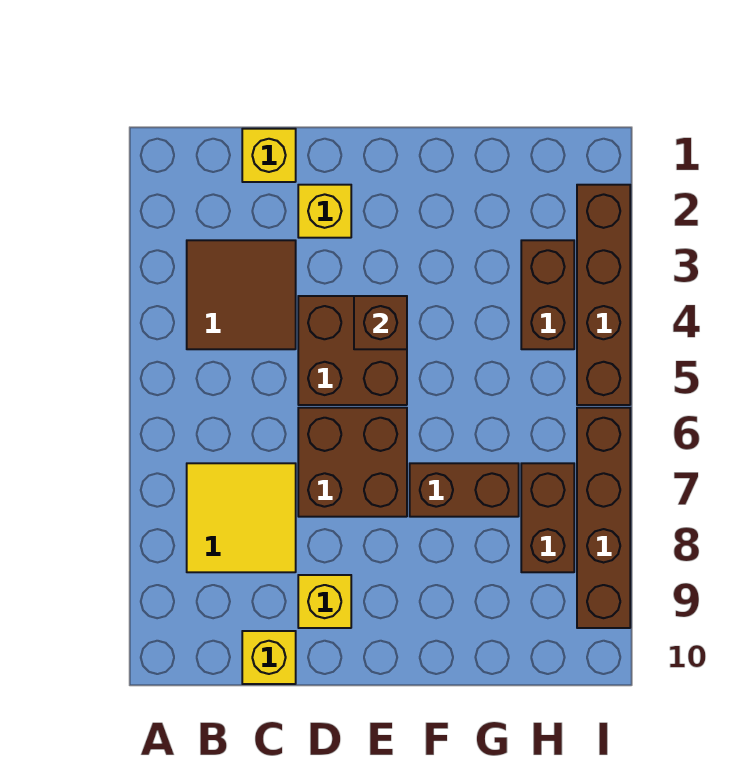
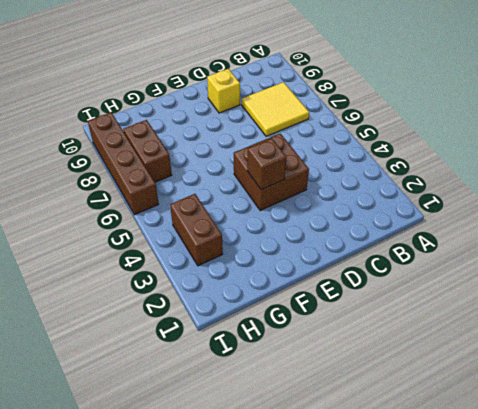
none -> brown tile B3:C4 level 1
none -> yellow brick C1 level 1
none -> yellow brick C10 level 1

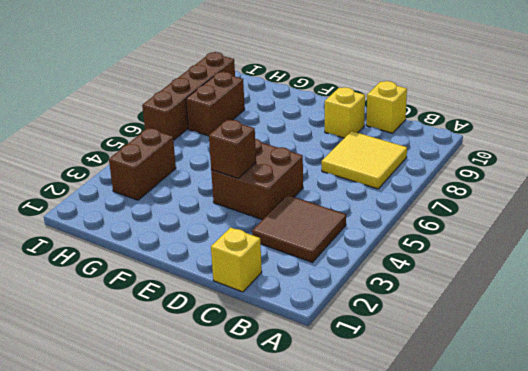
none -> yellow brick D2 level 1
none -> brown brick D6:E7 level 1
none -> brown brick F7:G7 level 1

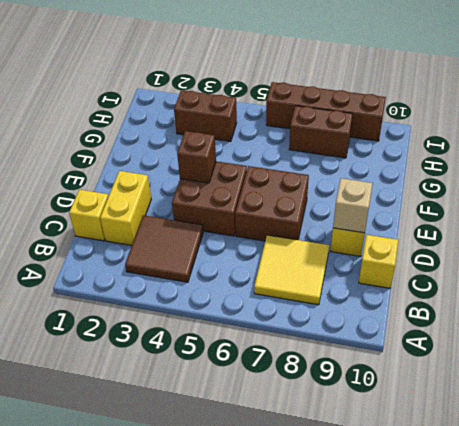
yellow brick C2:D2 level 1 -> yellow brick D2 level 1
tan brick D9 level 2 -> none
none -> brown brick F7:G7 level 1
none -> brown brick I2:I5 level 1

